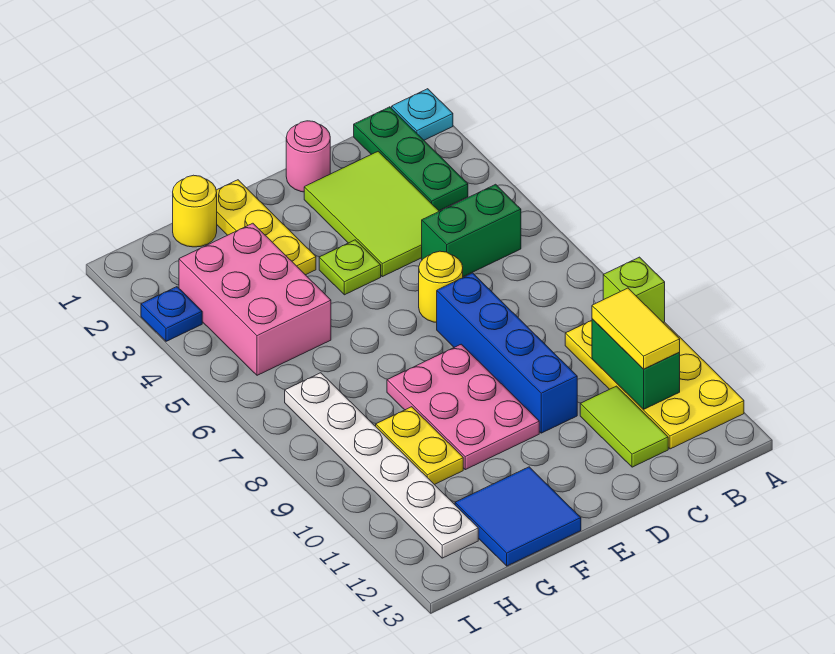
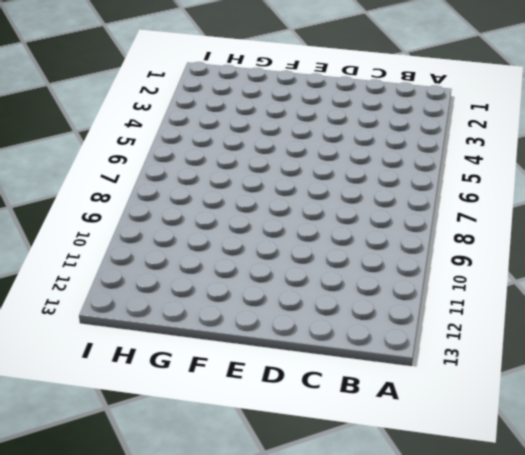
none -> cyan plate A1 level 1
none -> yellow plate A9:B12 level 1
none -> green plate B1:B3 level 1

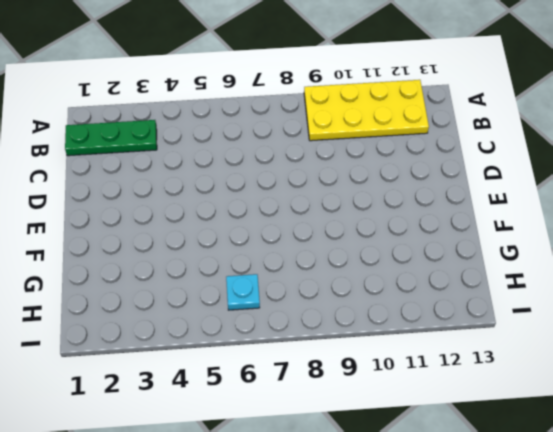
cyan plate H6 level 1 -> cyan plate A1 level 1
none -> green brick B5:C5 level 1
none -> lime tile C2:D4 level 1
none -> lime tile C11:C12 level 1

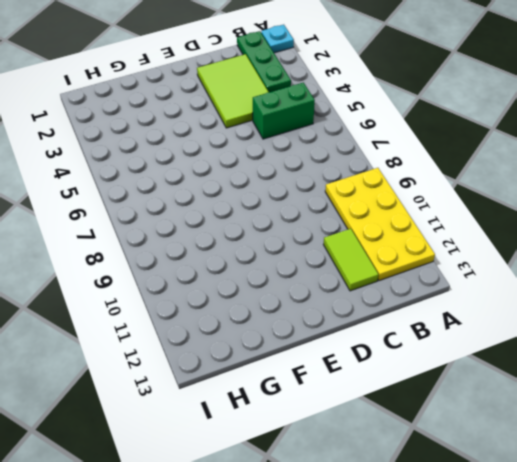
none -> pink round brick D1 level 1
none -> yellow round brick D6 level 1
none -> blue brick D7:D10 level 1

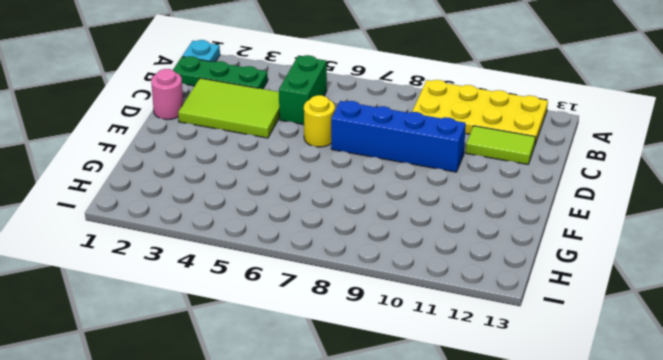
none -> lime plate E4 level 1
none -> pink plate E8:F10 level 1
none -> yellow plate F1:F3 level 1

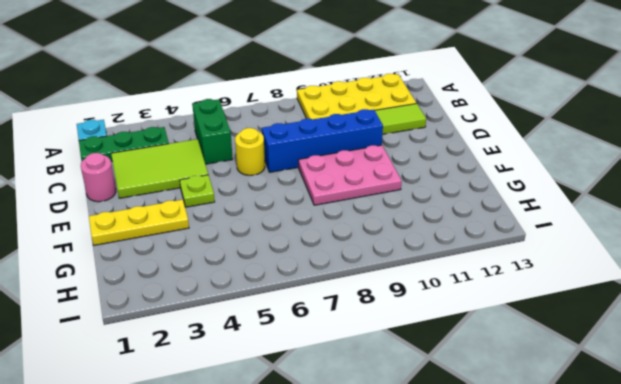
none -> blue tile F12:G13 level 1
none -> yellow round brick G1 level 1
none -> pink brick G3:H5 level 1

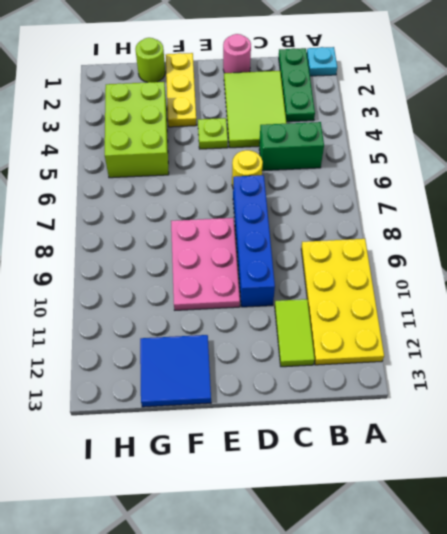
lime round brick G1 level 1 -> yellow round brick G1 level 1
lime brick G3:H5 level 1 -> pink brick G3:H5 level 1
none -> yellow plate G9:G10 level 1
none -> white plate H7:H12 level 1
none -> blue plate I3 level 1

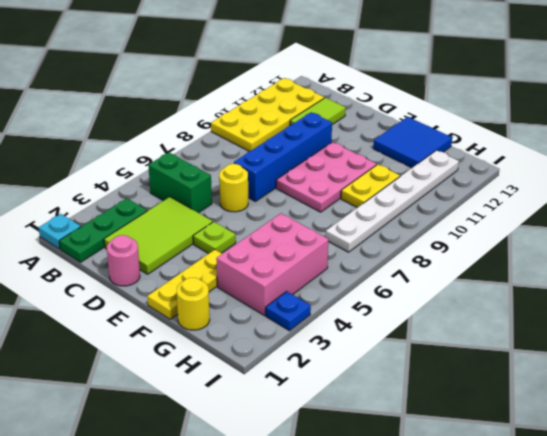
none -> lime brick A9 level 2
none -> green brick B10:B11 level 2
none -> yellow tile B10:B11 level 3

